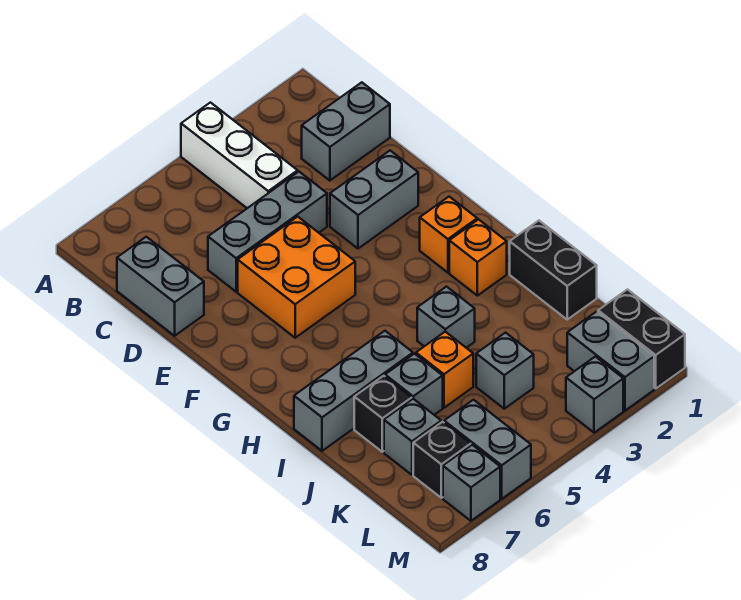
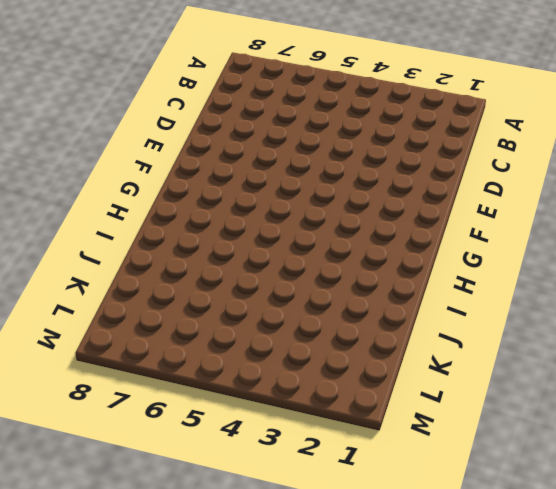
none -> white brick A4:C4 level 1
none -> grey brick C1:C2 level 1
none -> grey brick C8:D8 level 1

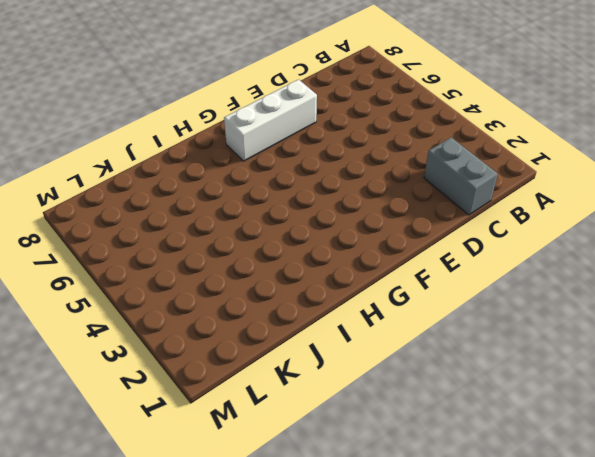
white brick E7:G7 level 1 -> white brick A4:C4 level 1
none -> grey brick C8:D8 level 1
none -> grey brick D4:D6 level 1
none -> grey brick E2:E3 level 1

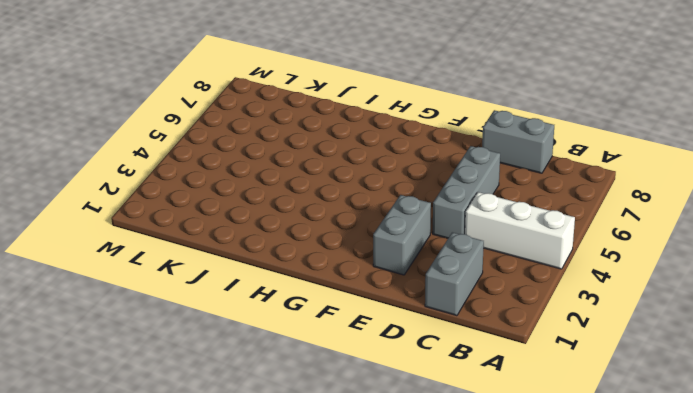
none -> orange brick E5:F6 level 1
none -> orange brick G2 level 1
none -> orange brick H2 level 1

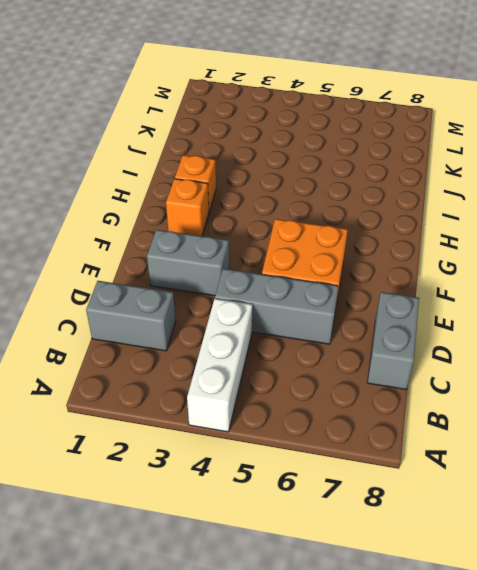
none -> black brick I1:J1 level 1
none -> grey brick I4 level 1
none -> grey brick I6:I8 level 1

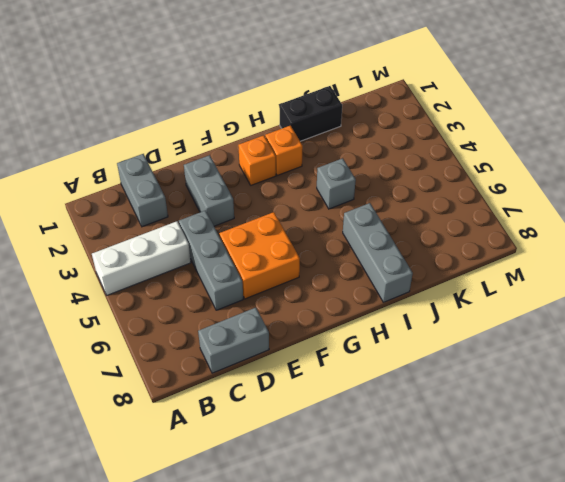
none -> orange brick J5 level 1
none -> grey brick J6 level 1
none -> black brick J7 level 1

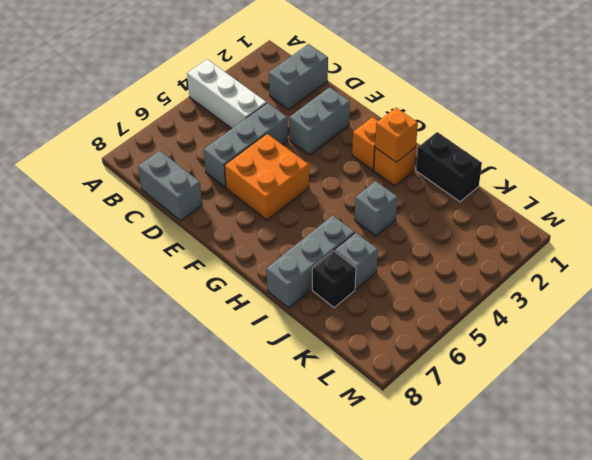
orange brick H2 level 2 -> orange brick J5 level 1
none -> grey brick K4 level 1
none -> grey brick K7 level 1
none -> black brick L1:M1 level 1

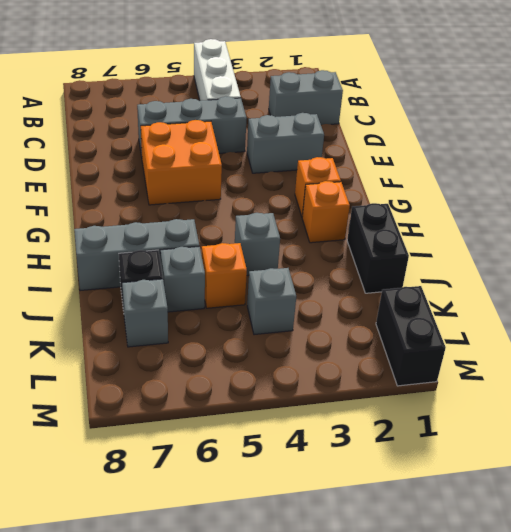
none -> grey brick C8:D8 level 1
none -> grey brick L2:M2 level 1
none -> grey brick L6:M6 level 1

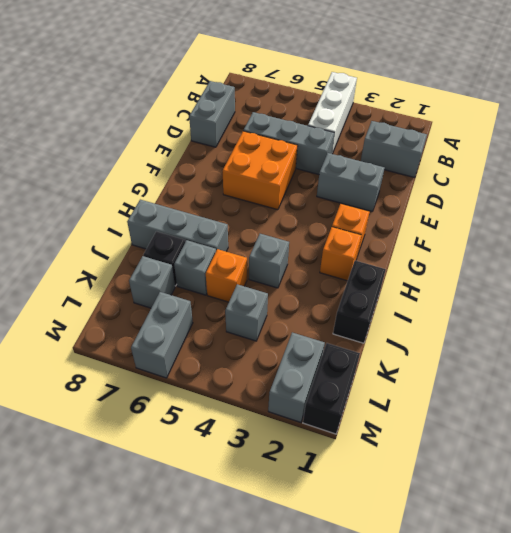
none -> black brick L7 level 1
none -> grey brick M3 level 1
none -> grey brick M7 level 1

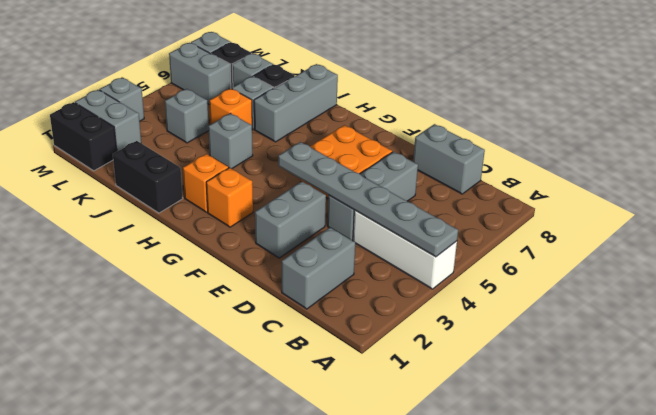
grey plate A4:F4 level 2 -> none

